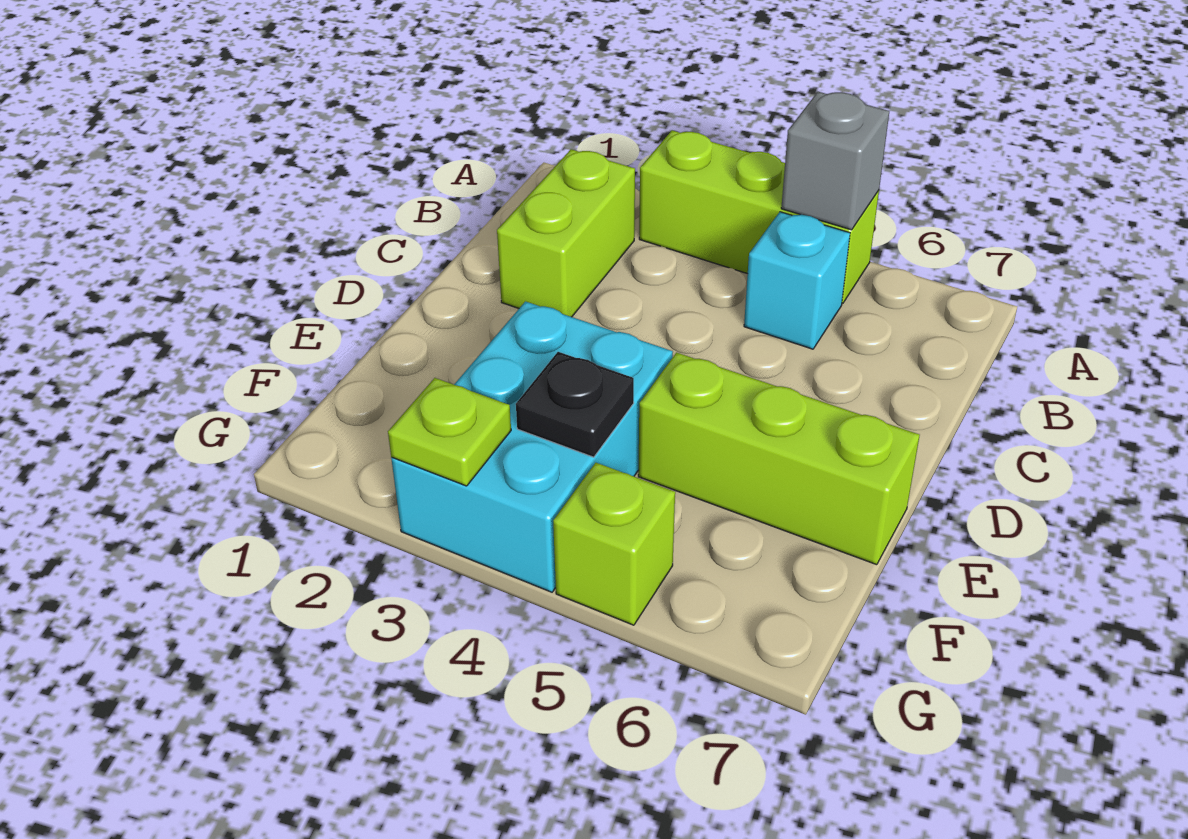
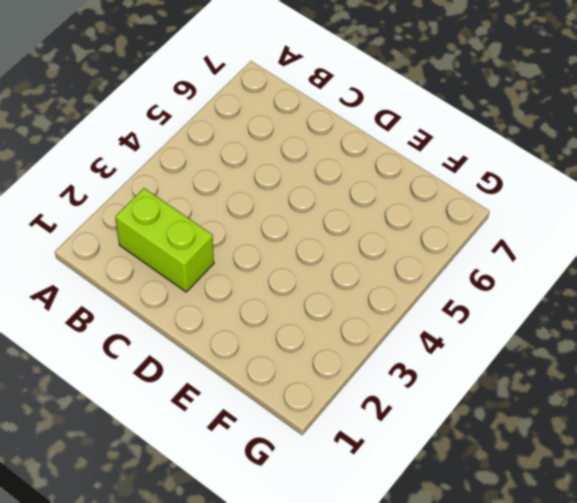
none -> lime brick A3:A5 level 1
none -> cyan brick B5 level 1

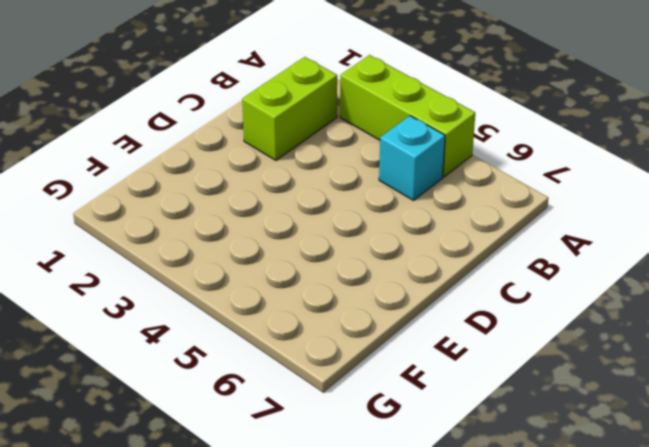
none -> cyan brick E3:G4 level 1
none -> lime brick E5:E7 level 1

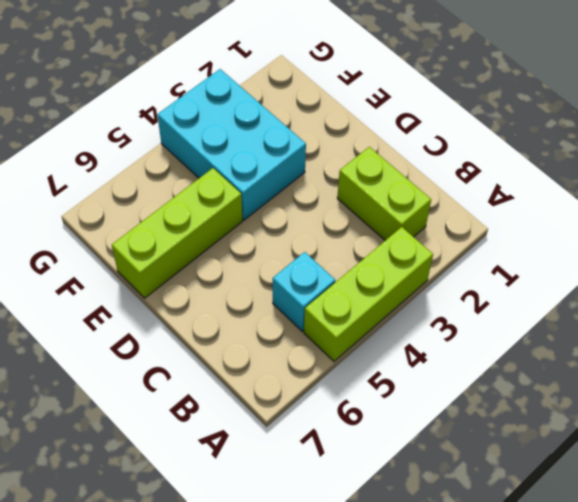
none -> lime brick G5 level 1
none -> grey brick A5 level 2

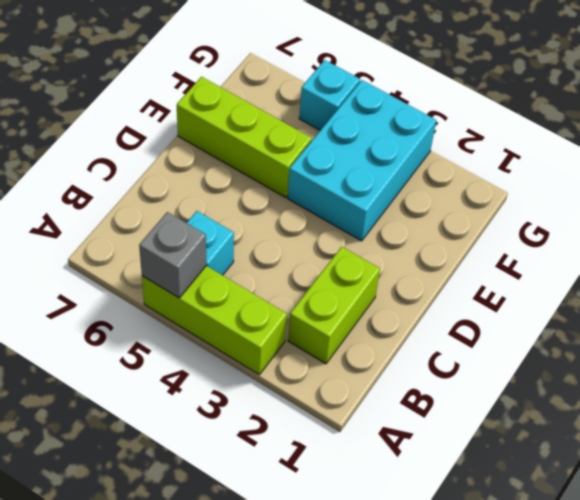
cyan brick G5 level 1 -> lime brick G5 level 1
none -> black plate F4 level 2
none -> lime plate G3 level 2

